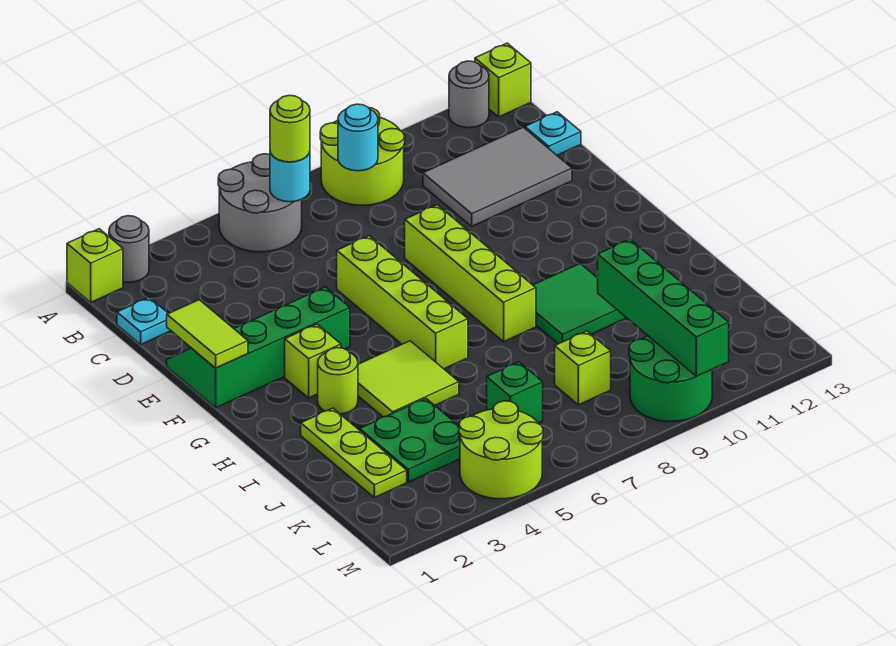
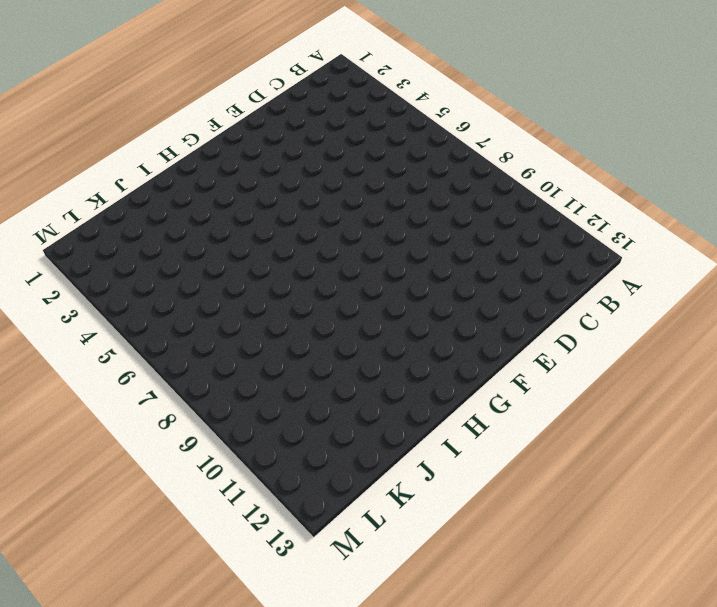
none -> lime brick A1 level 1
none -> grey round brick A2 level 1
none -> grey round brick A5:B6 level 1

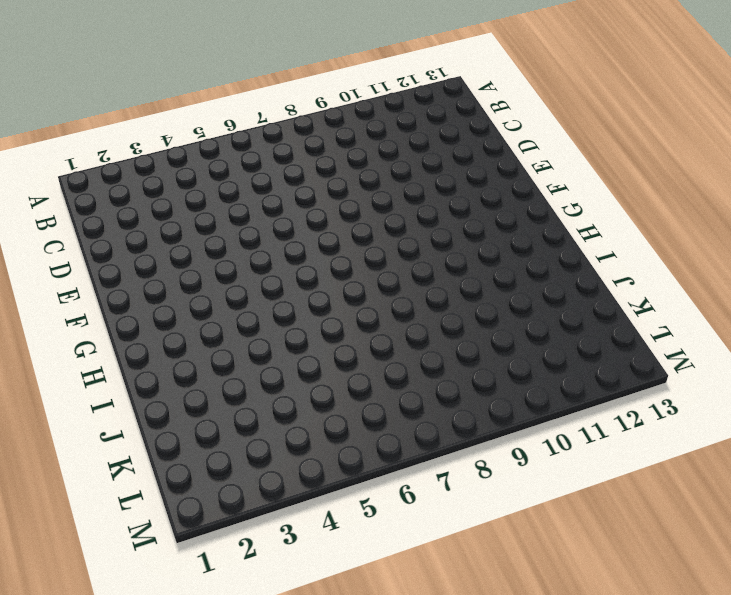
none -> lime brick A1 level 1
none -> grey round brick A2 level 1
none -> grey round brick A5:B6 level 1

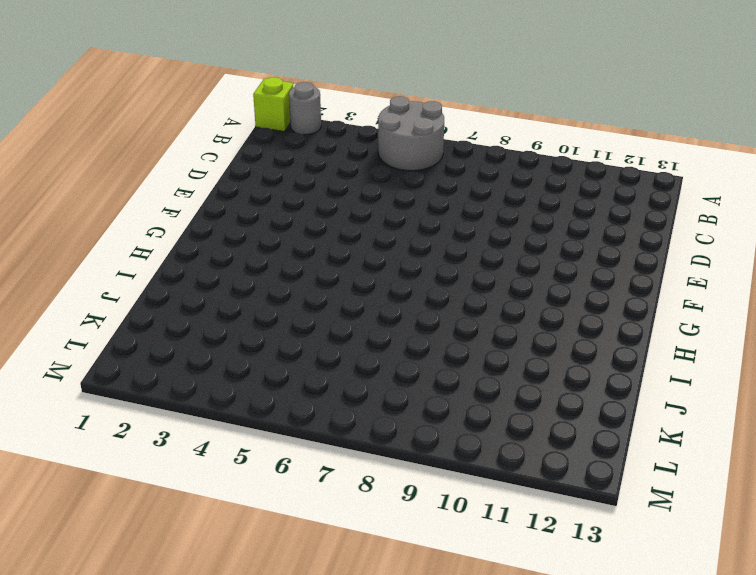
none -> lime round brick A8:B9 level 1
none -> grey round brick A12 level 1
none -> lime brick A13 level 1

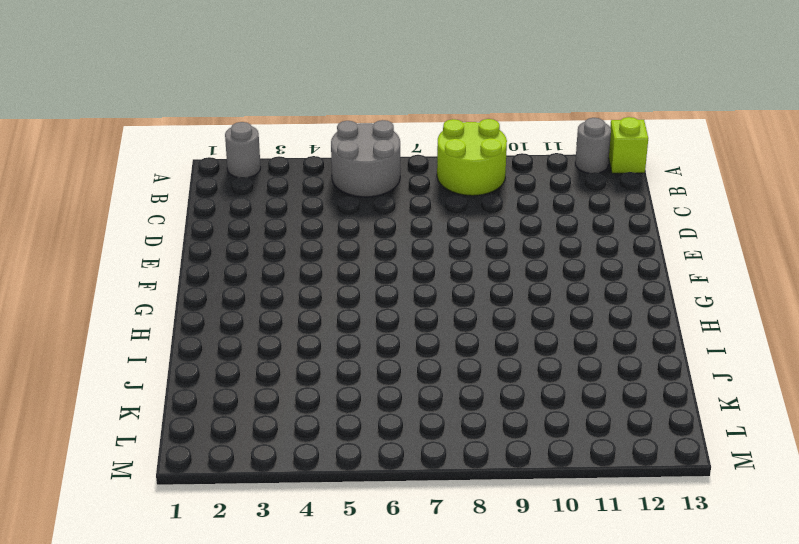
none -> lime brick A1 level 1
none -> cyan plate C1 level 1
none -> grey tile C10:D12 level 1

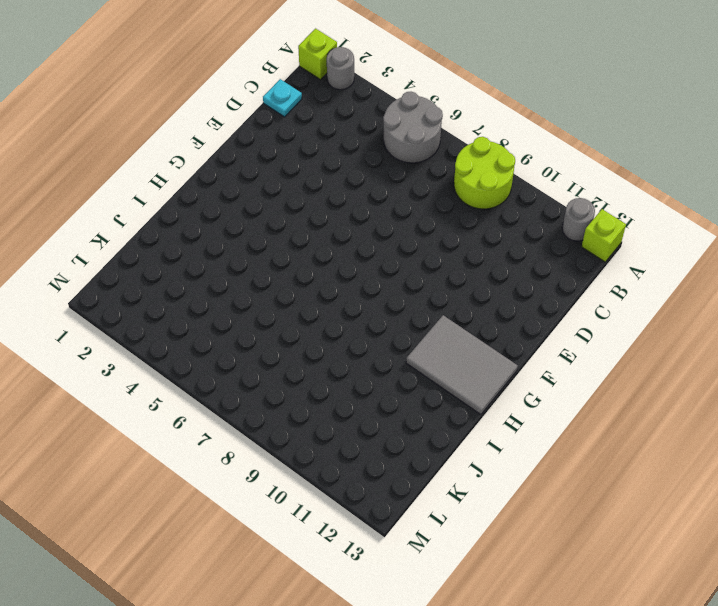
grey tile G11:H13 level 1 -> grey tile C10:D12 level 1
none -> cyan plate C13 level 1
none -> green slope E1:F4 level 1 top F
none -> lime brick E6:H6 level 1

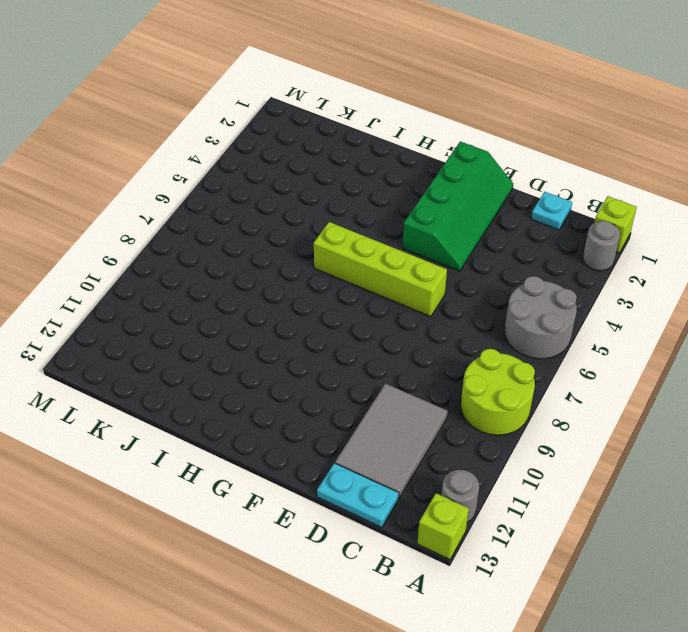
cyan plate C13:D13 level 1 -> cyan plate C13 level 1
none -> lime brick E8:H8 level 1
none -> lime brick G3 level 1
none -> lime round brick H3 level 1

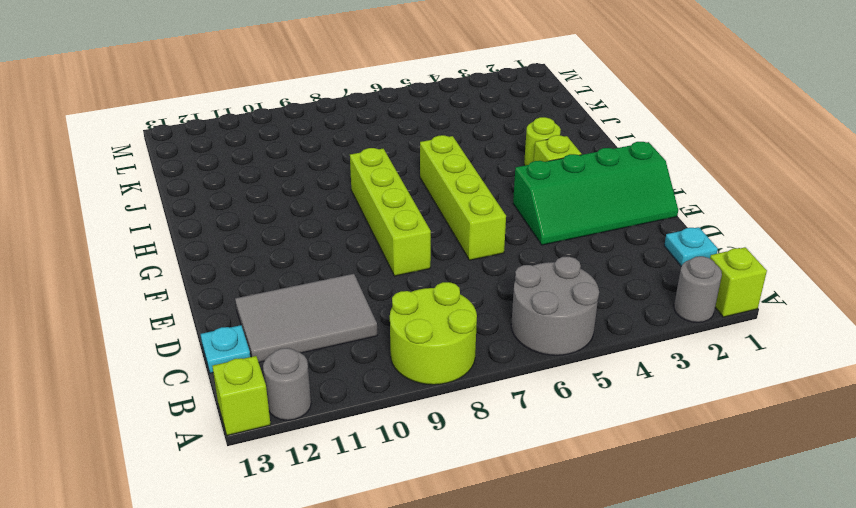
none -> lime tile H4:I5 level 1
none -> green tile H9:I10 level 1
none -> lime plate I2:K2 level 1

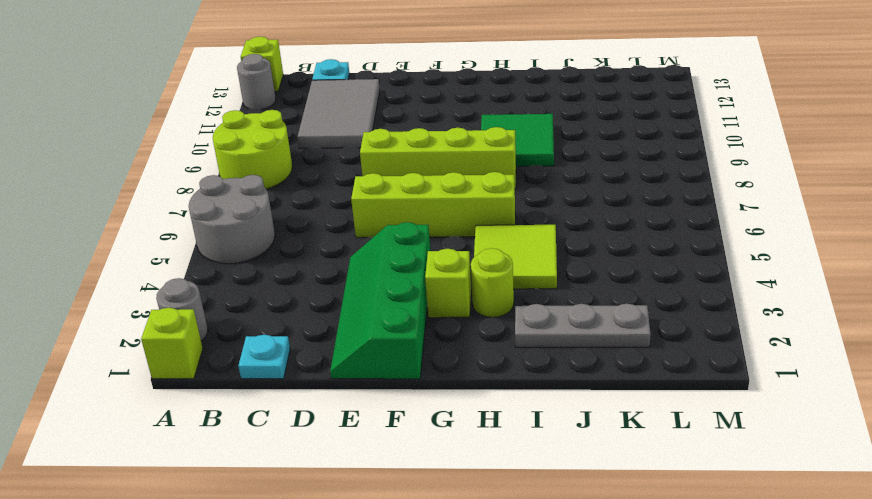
grey plate I2:K2 level 1 -> lime plate I2:K2 level 1
none -> green plate J3:K4 level 1
none -> green brick K6 level 1
none -> lime brick K8 level 1

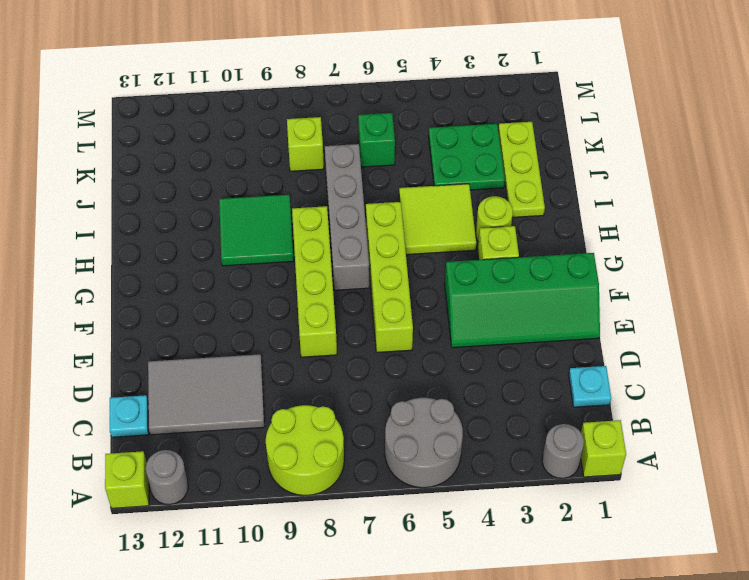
grey brick G7:J7 level 1 -> none
none -> lime round brick L4:M5 level 1
none -> green round brick L9:M10 level 1
none -> cyan round brick B6 level 2

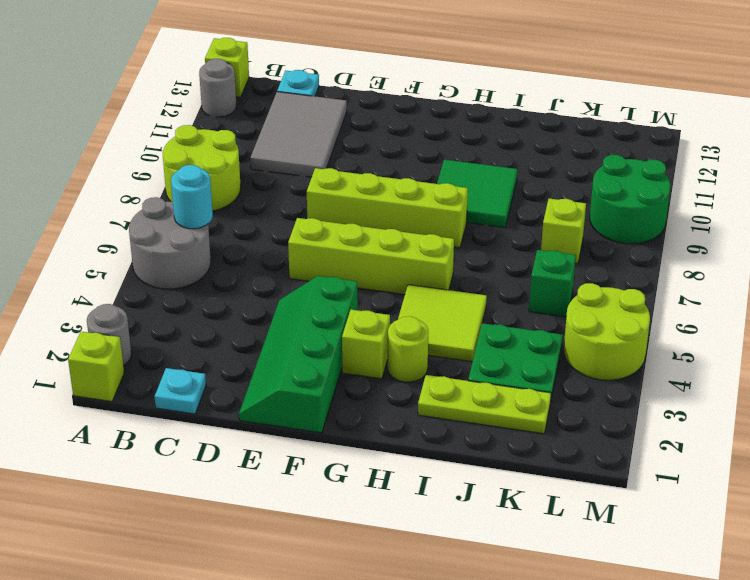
none -> cyan round brick B8 level 2
none -> lime tile E1:F1 level 2
none -> green brick J10:M10 level 2

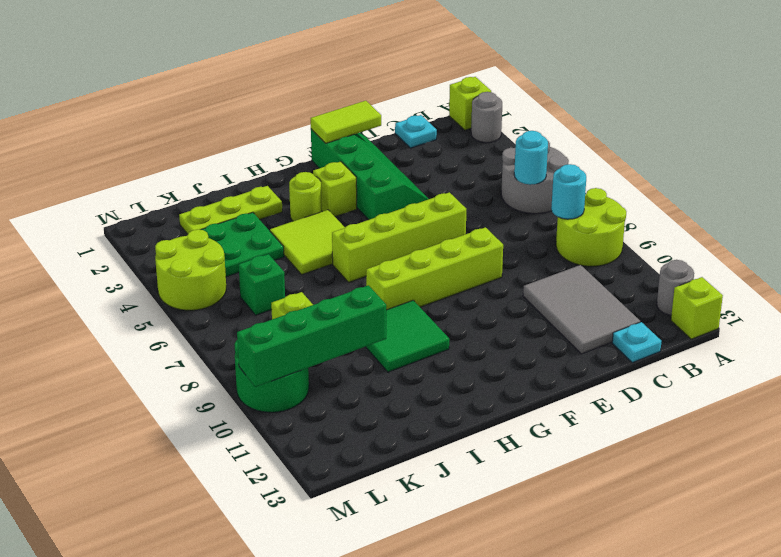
none -> lime round brick B6 level 3

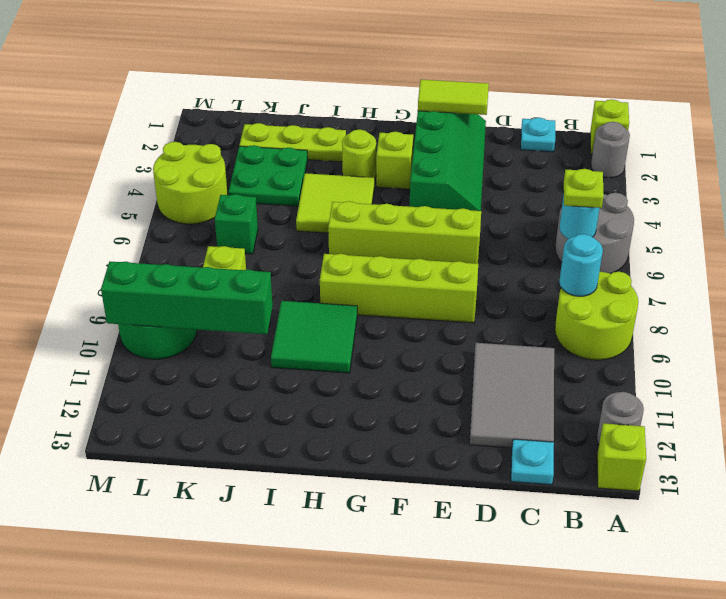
lime plate B6 level 3 -> lime round brick B6 level 3

